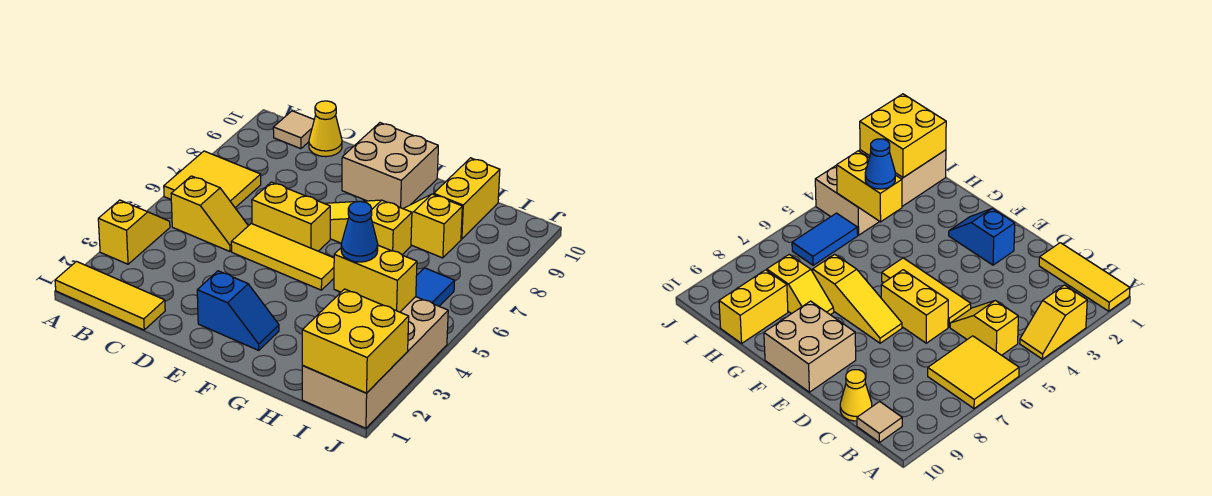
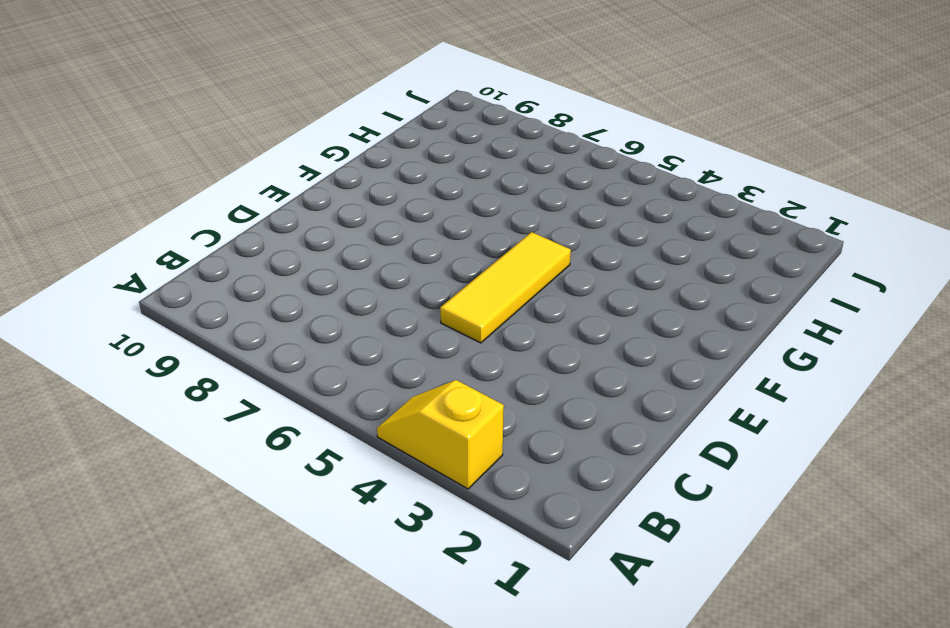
none -> yellow tile A1:C1 level 1
none -> yellow tile A6:B7 level 1
none -> yellow slope B5:C5 level 1 top B

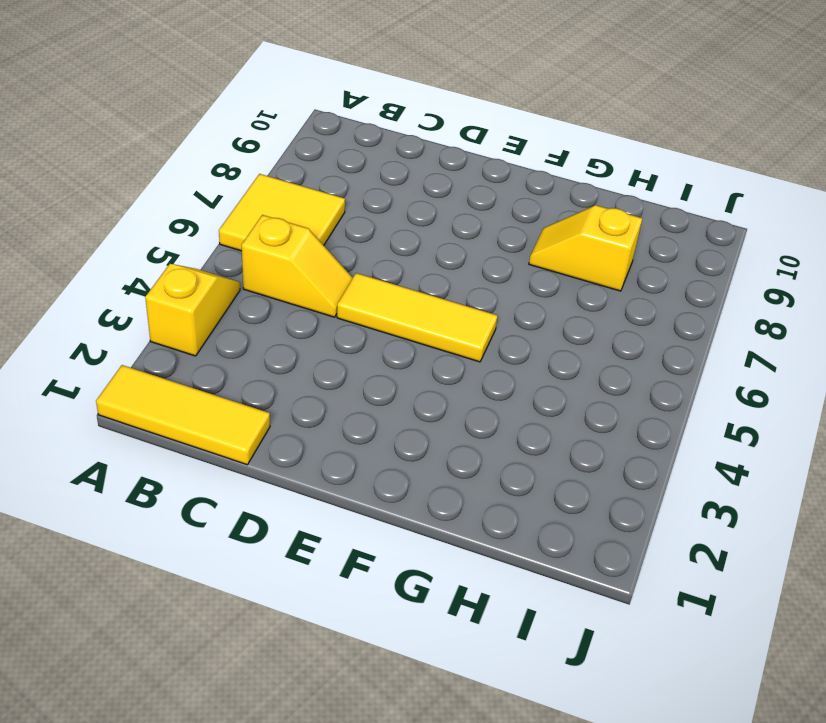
none -> tan tile B10 level 1
none -> yellow cone C10 level 1
none -> yellow brick D6:E6 level 1

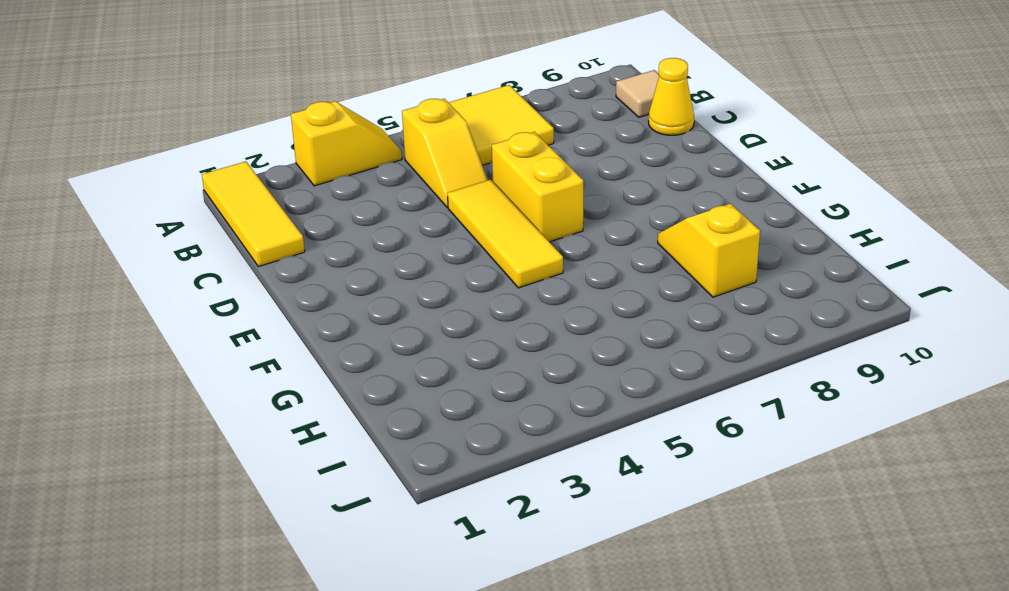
none -> blue slope E2:F2 level 1 top E
none -> yellow slope E7:G7 level 1 top G
none -> tan brick E9:F10 level 1

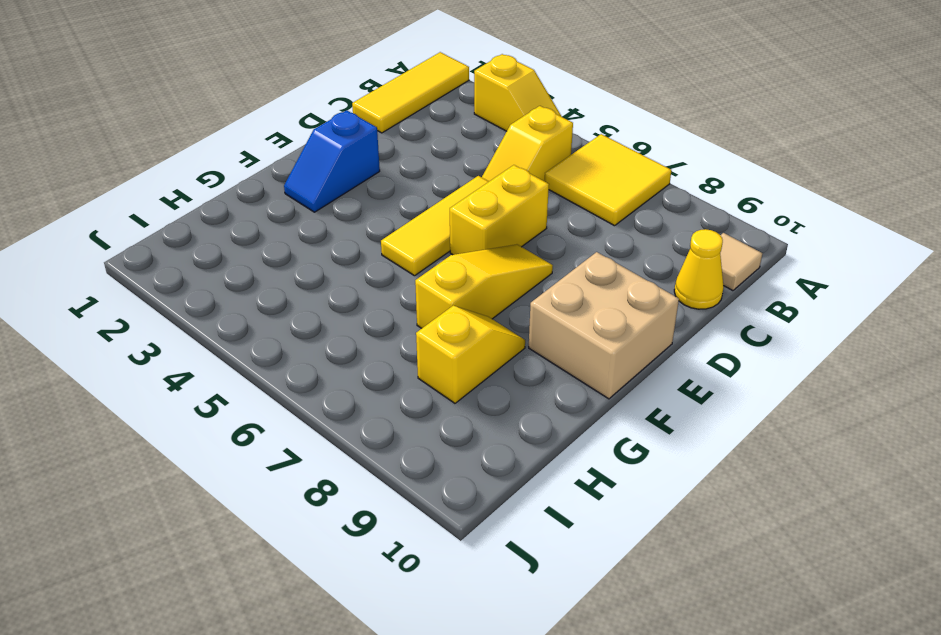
none -> yellow brick H9:H10 level 1
none -> tan brick I1:J4 level 1
none -> blue tile I5:I6 level 1

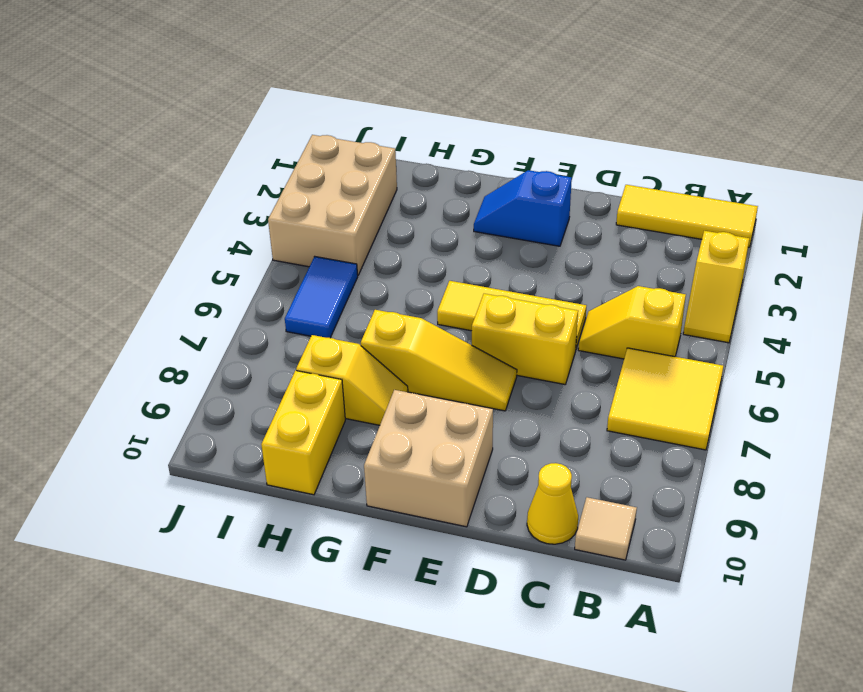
tan brick I2:J4 level 1 -> tan brick I1:J4 level 1
none -> yellow brick H4:I4 level 2
none -> yellow brick I1:J2 level 2
none -> blue cone H4 level 3

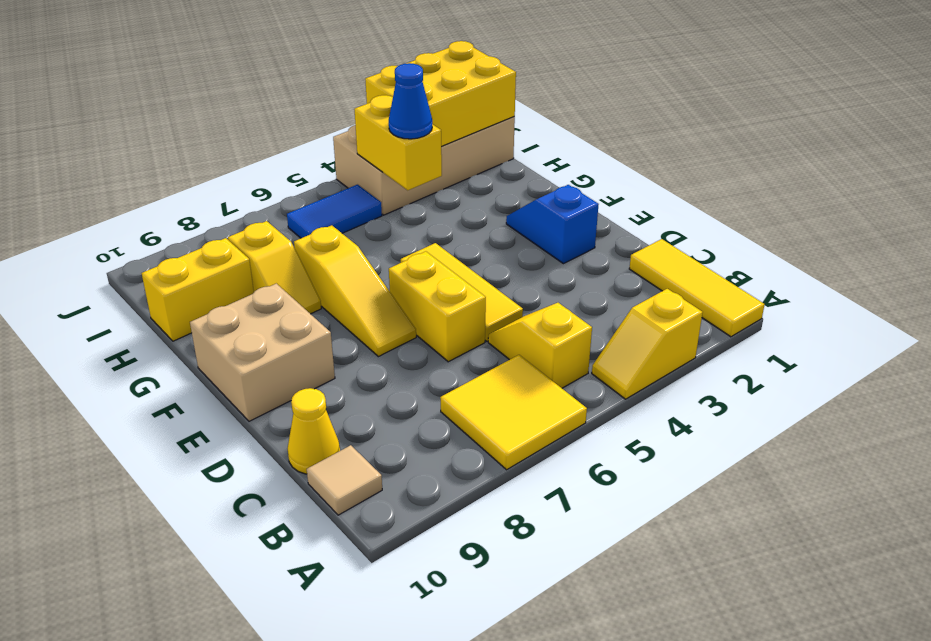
yellow brick I1:J3 level 2 -> yellow brick I1:J2 level 2

